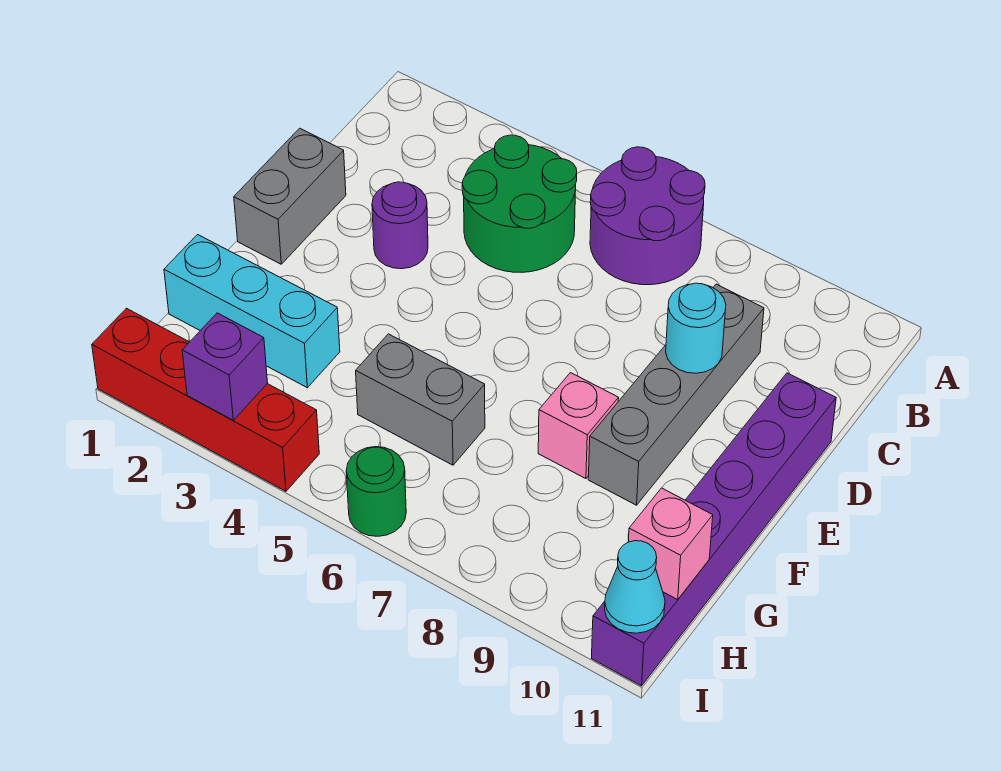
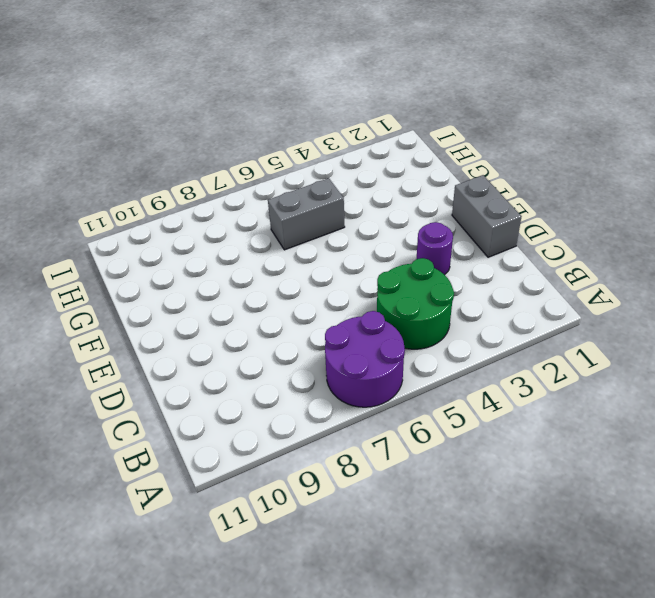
none -> grey brick C9:F9 level 1
none -> purple brick D11:I11 level 1
none -> pink brick F8 level 1

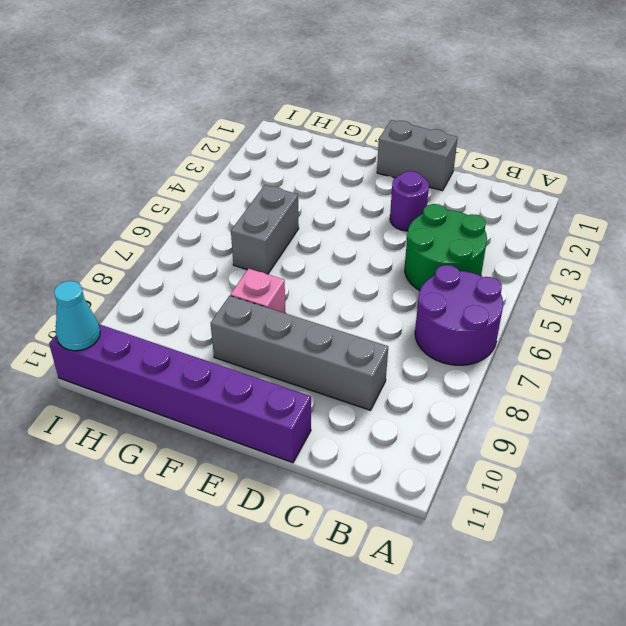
none -> cyan brick G1:G3 level 1
none -> red brick I1:I4 level 1
none -> green round brick I6 level 1

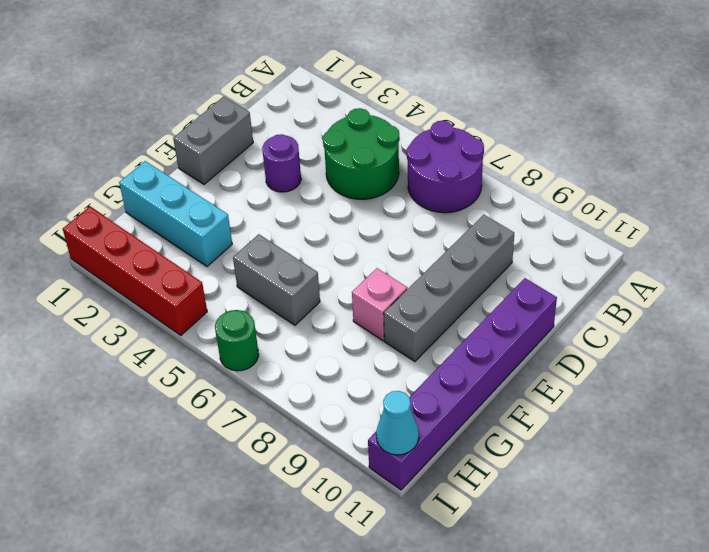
none -> cyan round brick D9 level 2
none -> pink brick H11 level 2
none -> purple brick I3 level 2

